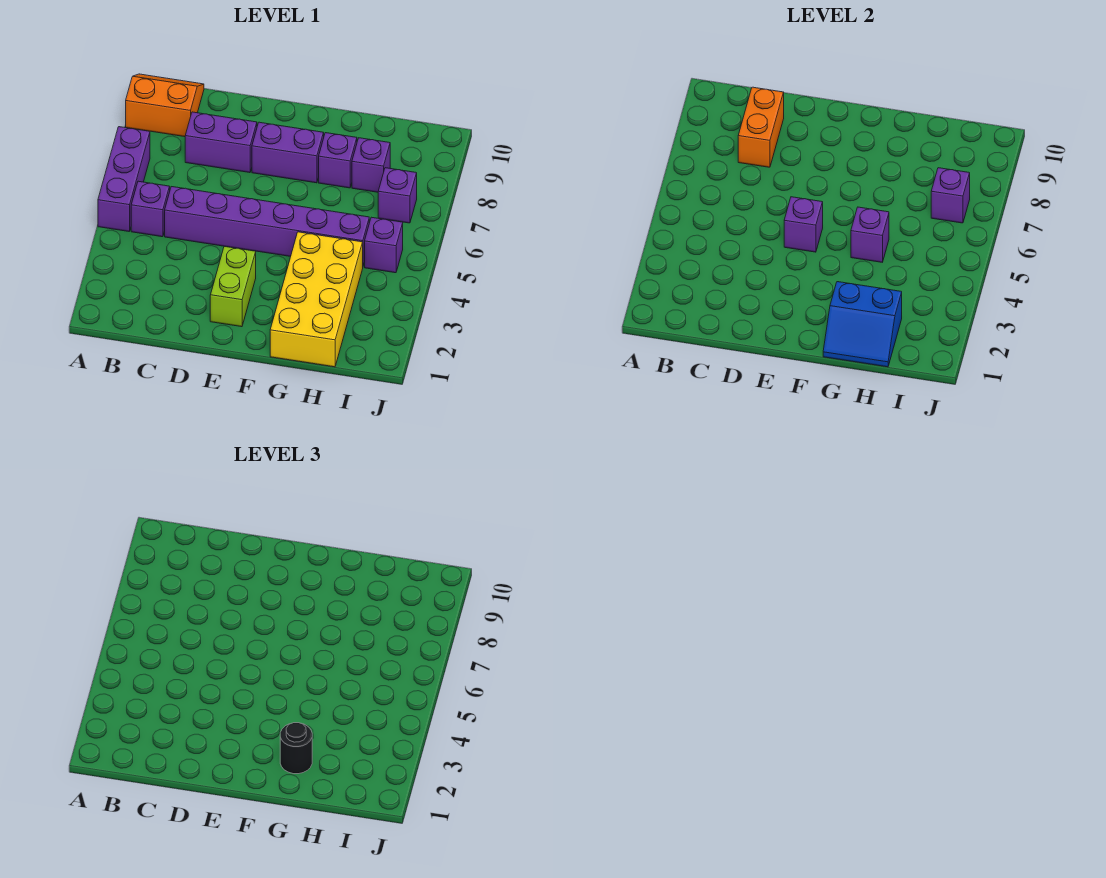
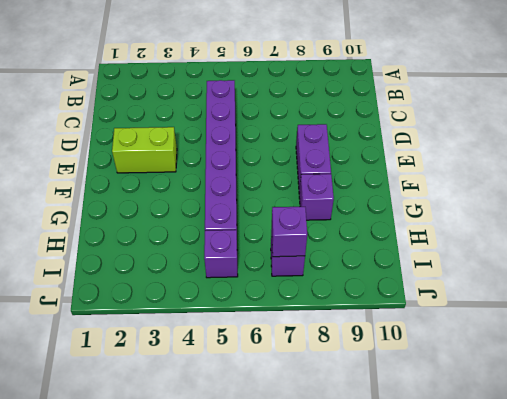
none -> purple brick A5:A7 level 1
none -> orange slope A9:B10 level 1 top 9
none -> purple brick B5 level 1

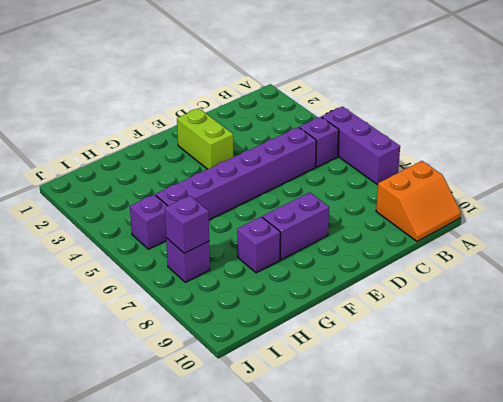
none -> purple brick C8:D8 level 1
none -> yellow brick G1:H4 level 1
none -> purple brick H8 level 1

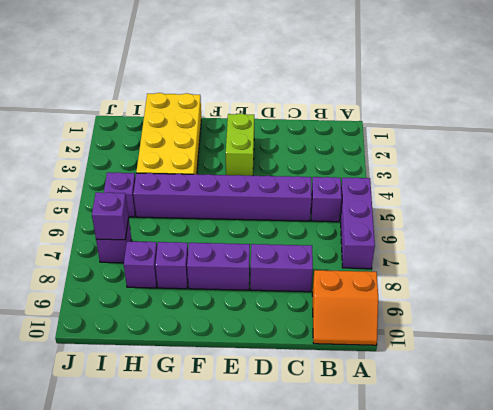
none -> orange brick C8:C9 level 2
none -> purple brick E5 level 2
none -> blue slope G1:H2 level 2 top 2

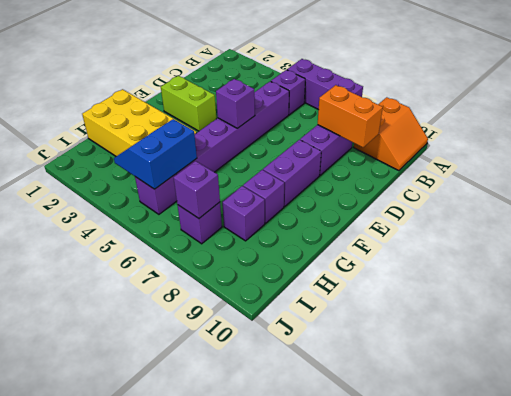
blue slope H4:I5 level 2 top 5 -> blue slope G1:H2 level 2 top 2
none -> purple brick G5 level 2
none -> black round brick G2 level 3

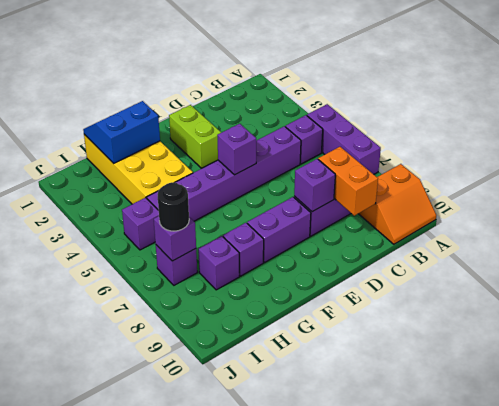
purple brick D8 level 2 -> purple brick G5 level 2
black round brick I7 level 3 -> black round brick G2 level 3

